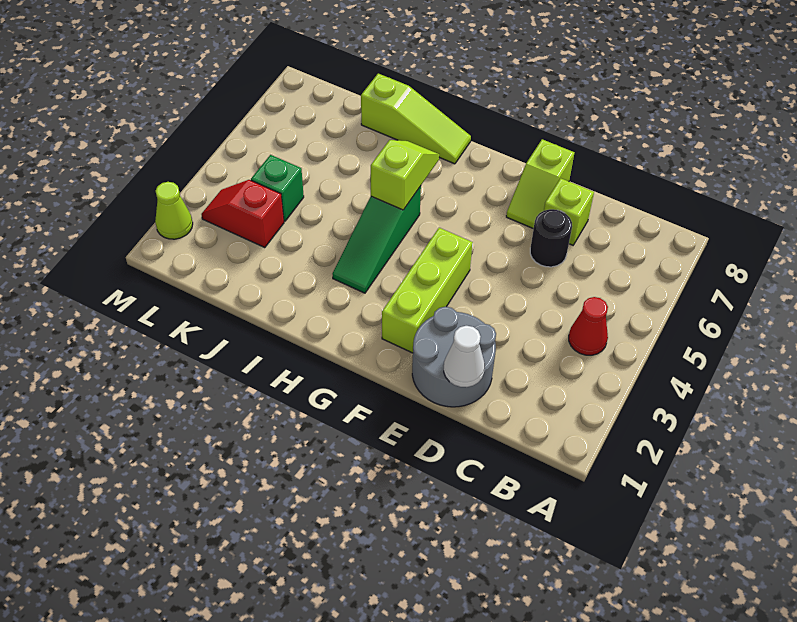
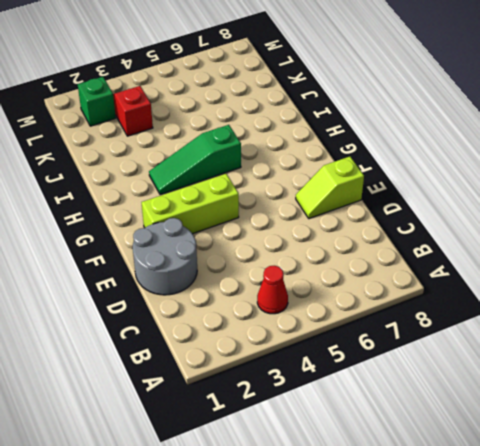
green brick L2 level 1 -> green brick K4 level 1
none -> black round brick D6 level 1
none -> lime brick D7 level 1
none -> lime slope H8:J8 level 1 top J

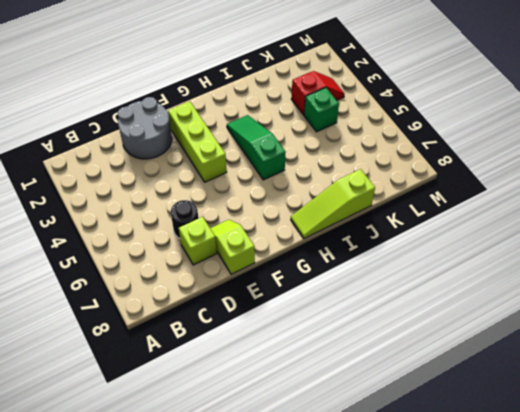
none -> red cone B4 level 1
none -> lime cone M2 level 1
none -> white cone D1 level 2

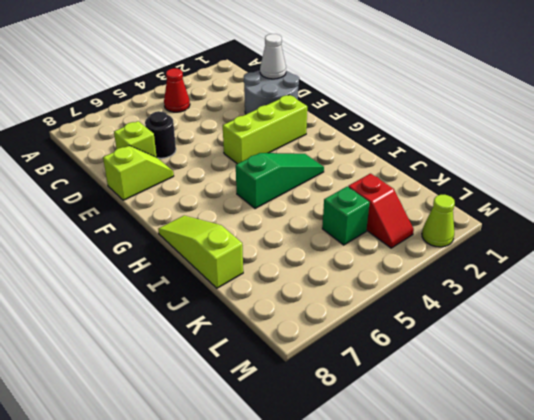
none -> lime slope H5:H6 level 2 top 5

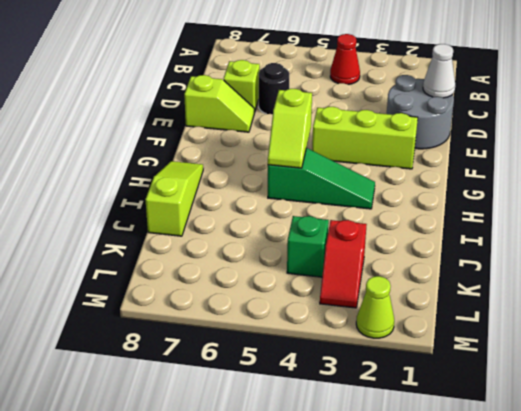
lime slope G5:H5 level 2 top G -> lime slope H5:H6 level 2 top 5

